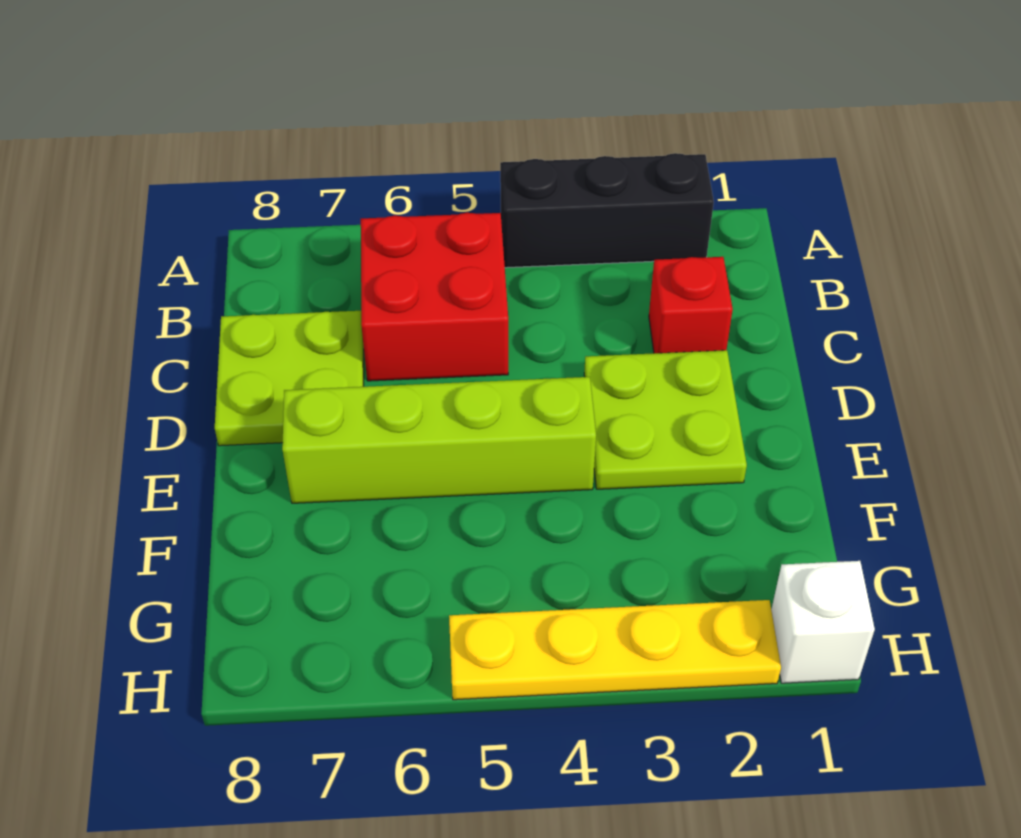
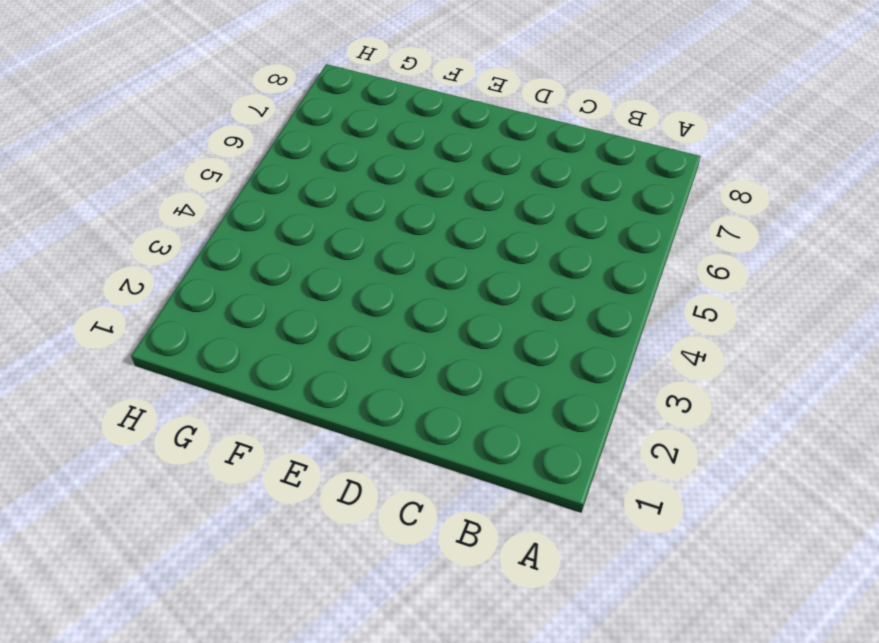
none -> black brick A2:A4 level 1
none -> red brick B5:C6 level 1

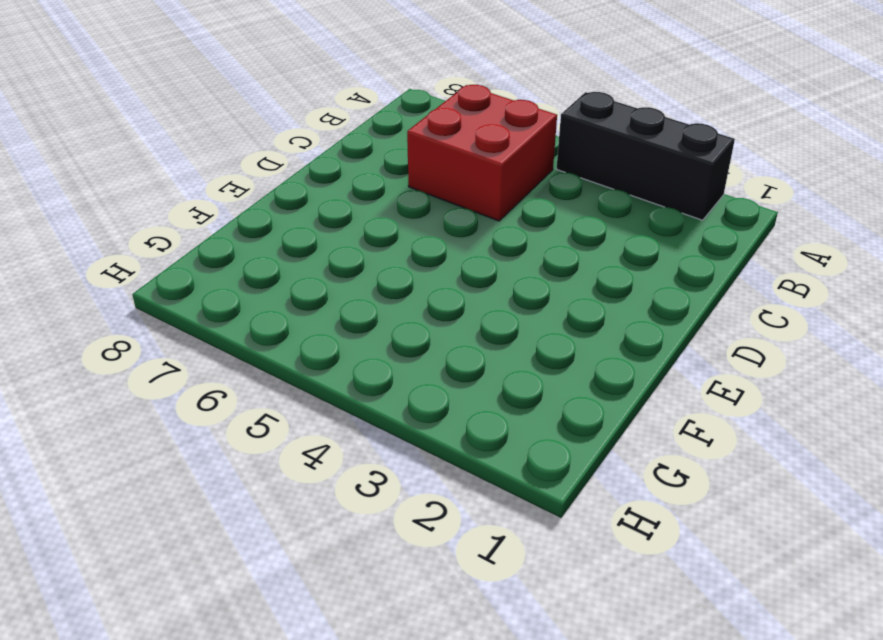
none -> red brick C2 level 1
none -> lime plate C7:D8 level 1

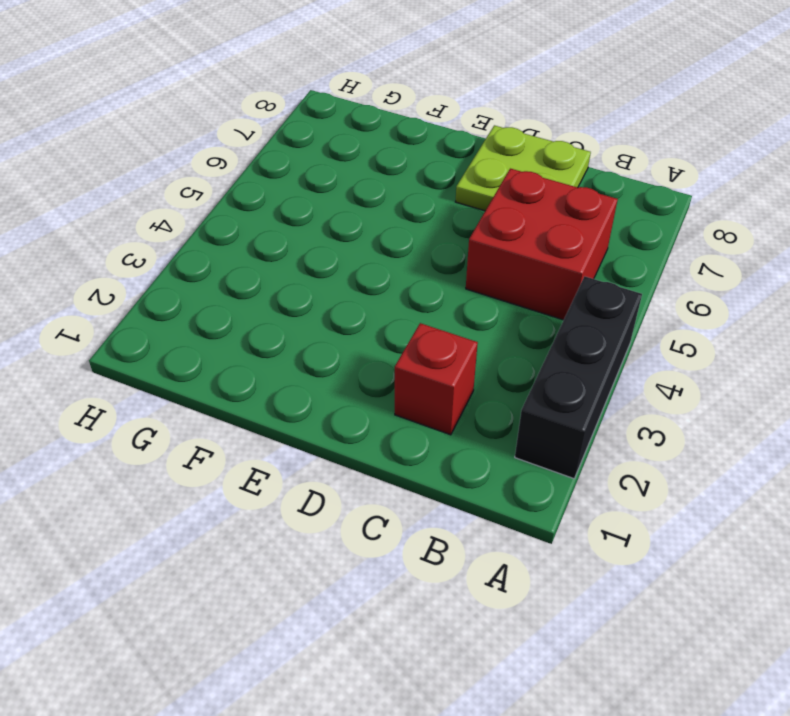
none -> lime plate D2:E3 level 1
none -> lime brick E4:E7 level 1

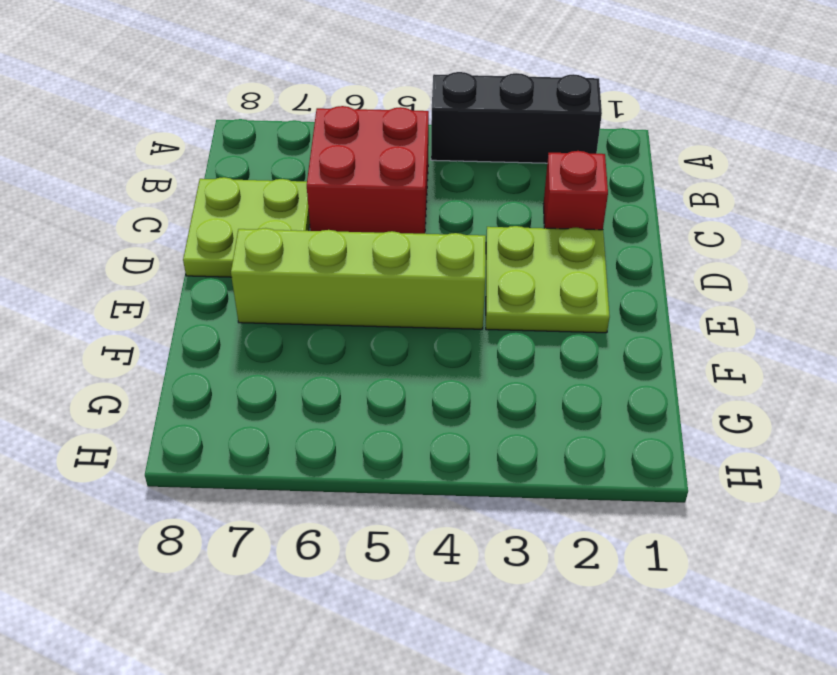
none -> white brick H1 level 1
none -> yellow plate H2:H5 level 1

